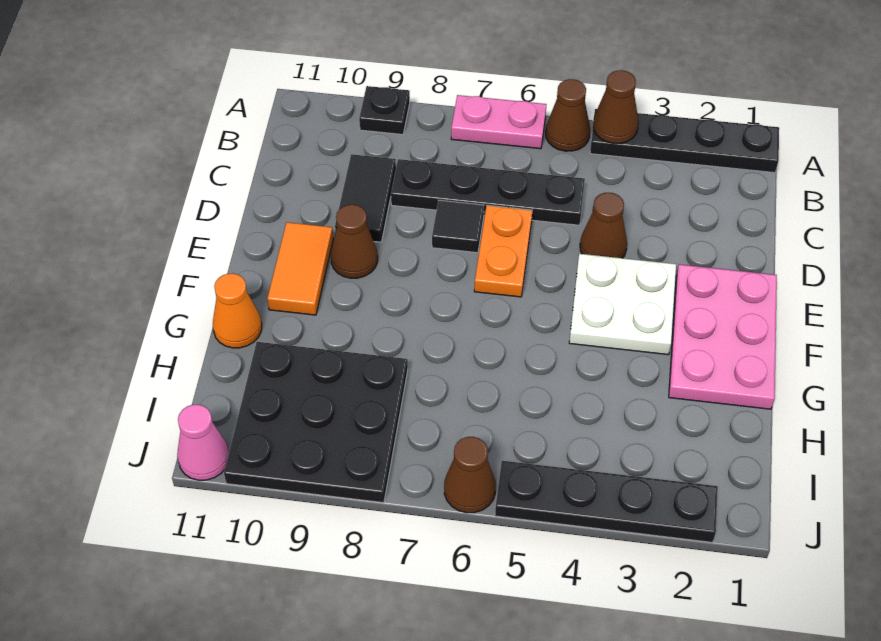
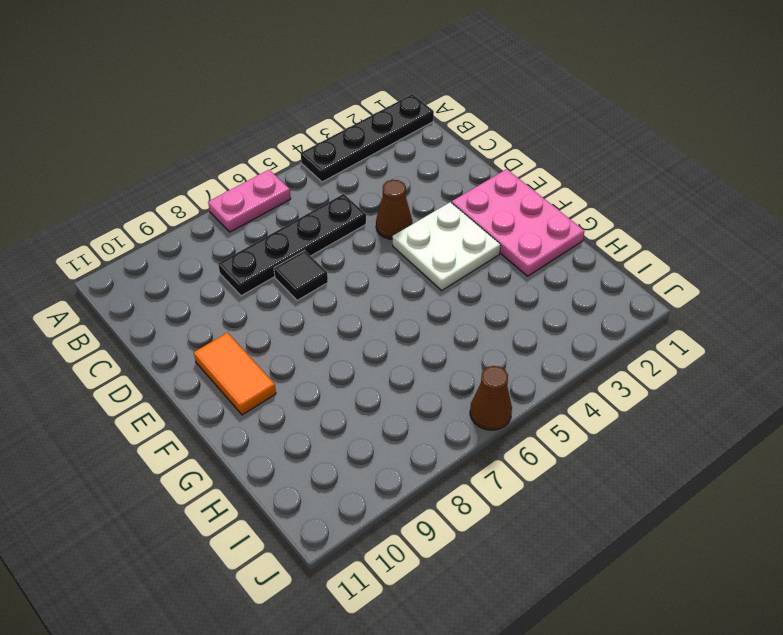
none -> brown cone A5 level 1
none -> black plate A9 level 1
none -> black tile C9:D9 level 1

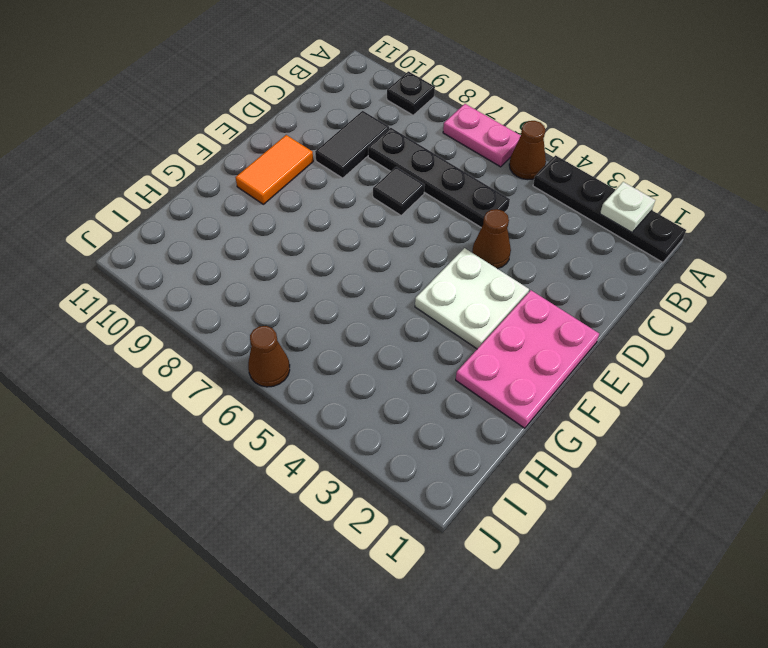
white plate A2 level 2 -> none
none -> orange plate D6:E6 level 1
none -> brown cone E9 level 1
none -> orange cone G11 level 1

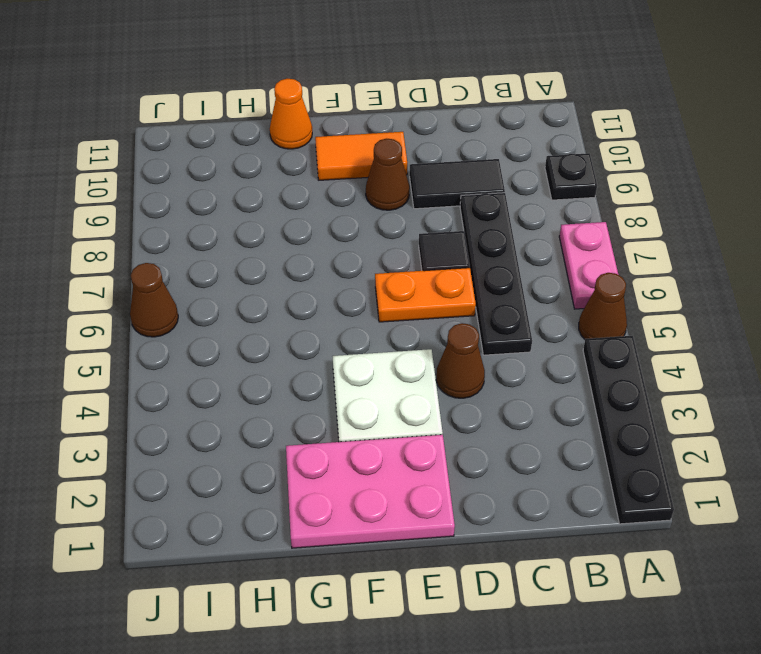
none -> black plate H8:J10 level 1
none -> black plate J2:J5 level 1
none -> pink cone J11 level 1

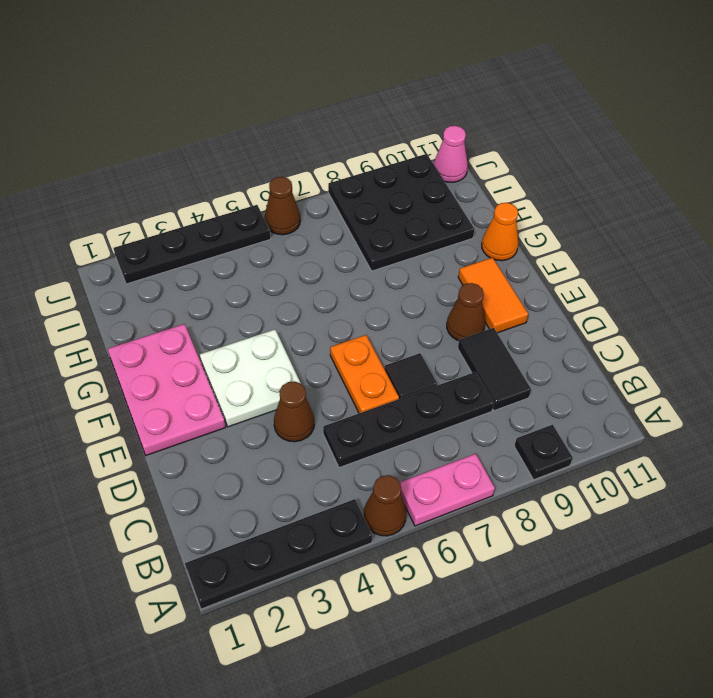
none -> brown cone A4 level 2

